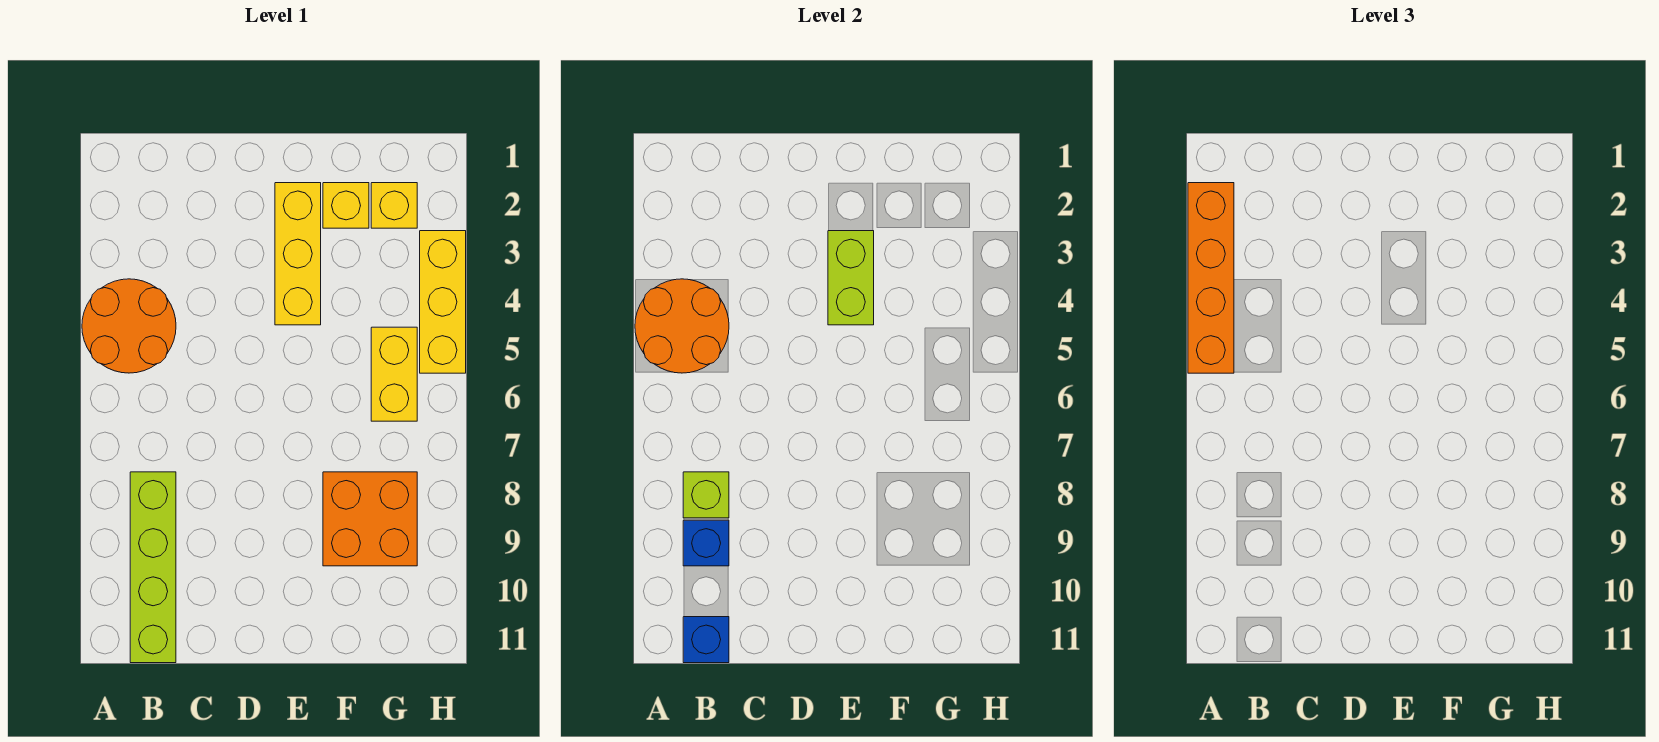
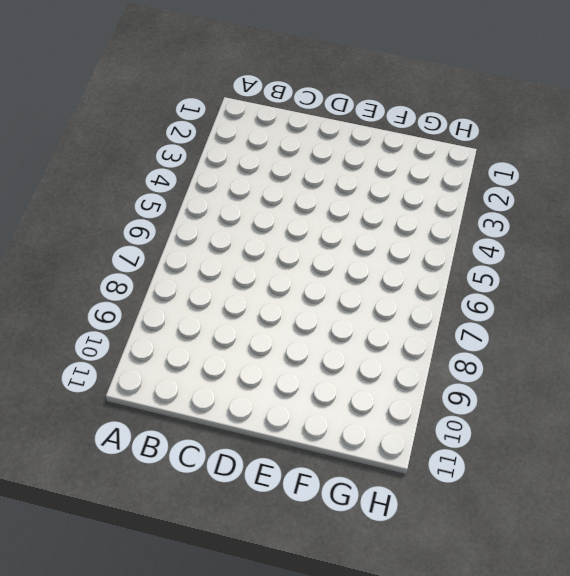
none -> orange round brick A4:B5 level 1
none -> lime brick B8:B11 level 1
none -> yellow brick E2:E4 level 1

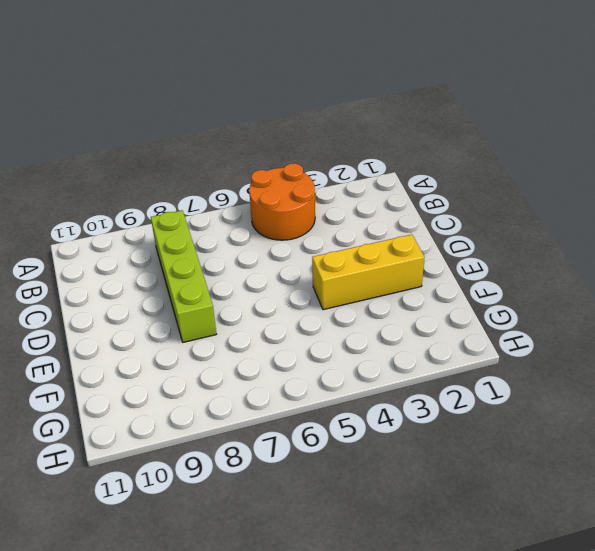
lime brick B8:E8 level 1 -> lime brick B8:B11 level 1
none -> yellow brick F2 level 1
none -> orange brick F8:G9 level 1
none -> yellow brick G2 level 1

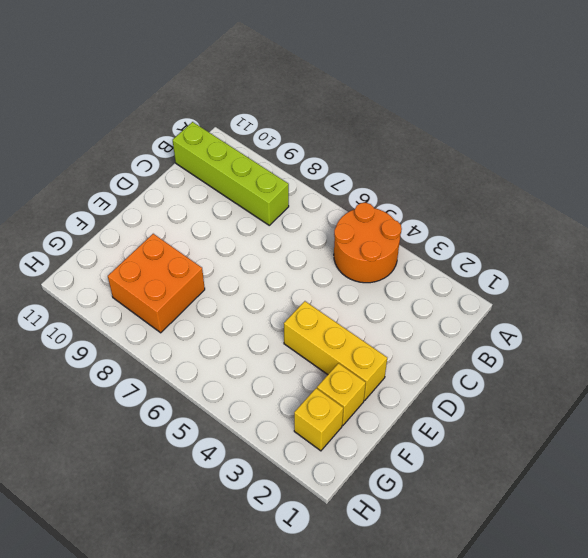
none -> yellow brick G5:G6 level 1
none -> yellow brick H3:H5 level 1
none -> orange round brick A4:B5 level 2

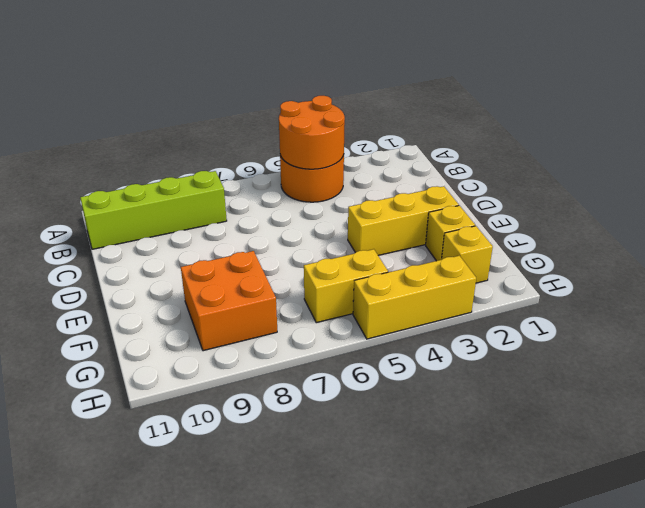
none -> lime brick B8 level 2
none -> blue brick B9 level 2
none -> blue brick B11 level 2

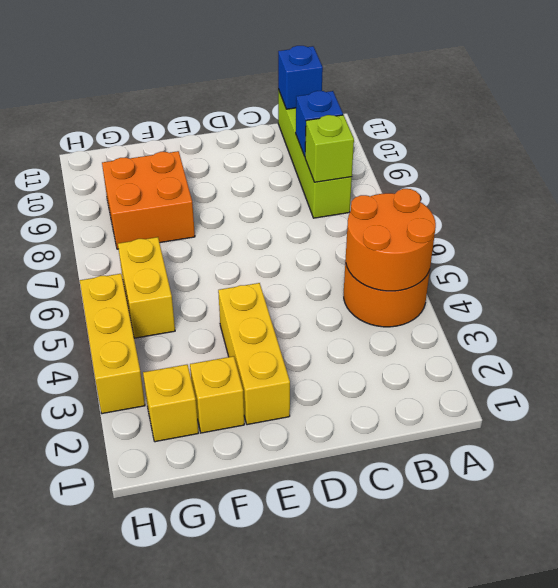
none -> lime brick E3:E4 level 2
none -> orange brick A2:A5 level 3

